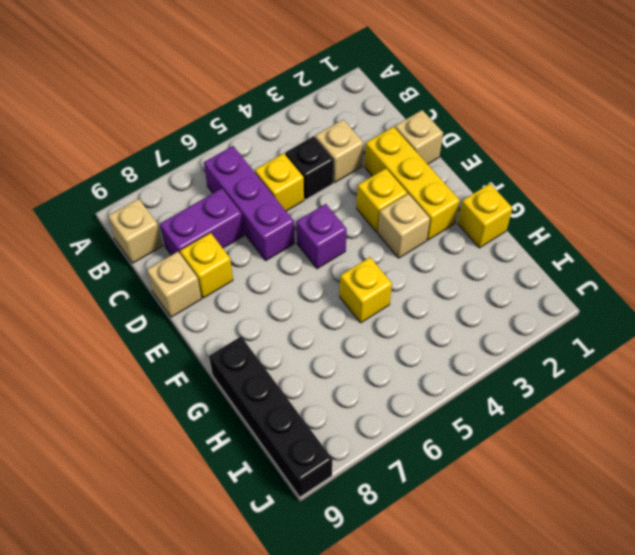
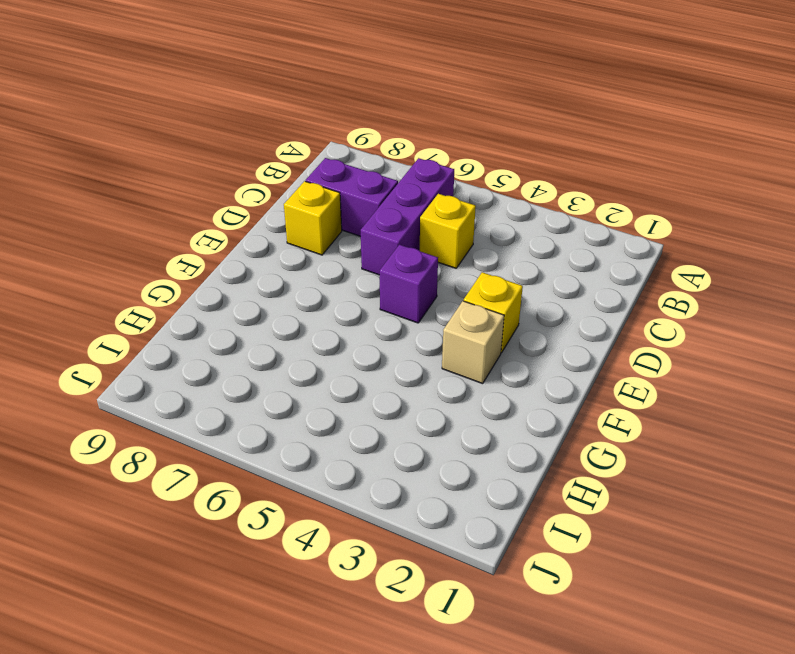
none -> tan brick B9 level 1
none -> tan brick C3 level 1
none -> black brick C4 level 1

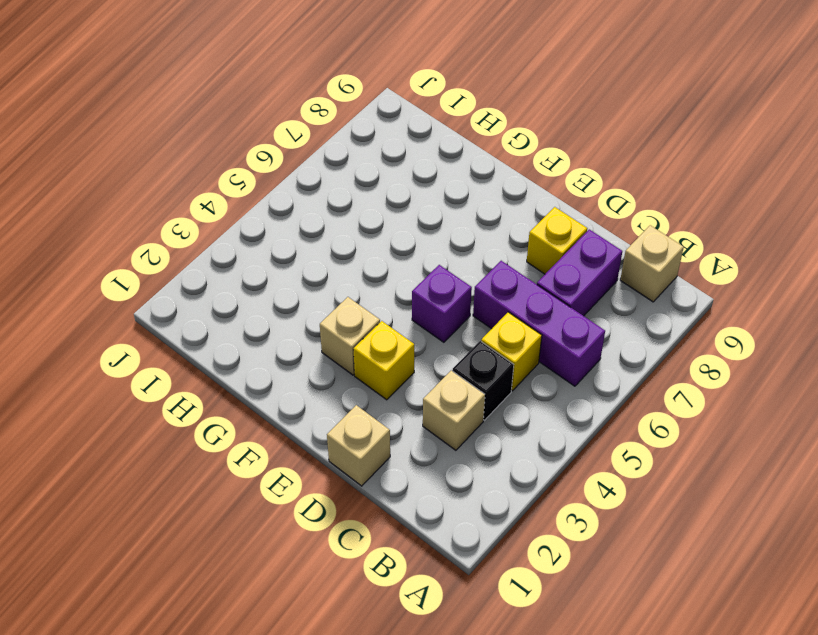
none -> yellow brick D2:F2 level 1
none -> tan brick D9 level 1
none -> yellow brick G1 level 1

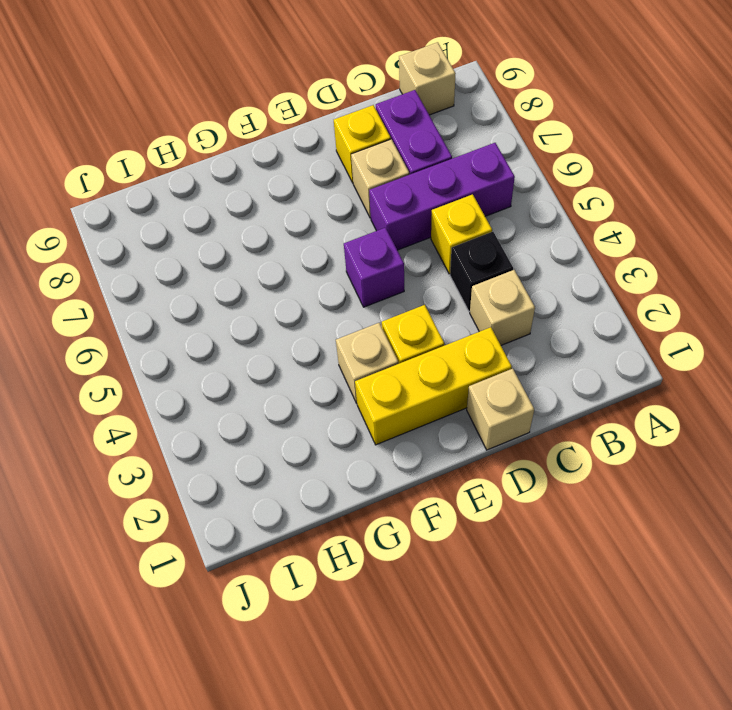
tan brick D7 level 1 -> tan brick D9 level 1
none -> yellow brick G1 level 1
none -> yellow brick G5 level 1
none -> black brick G9:J9 level 1

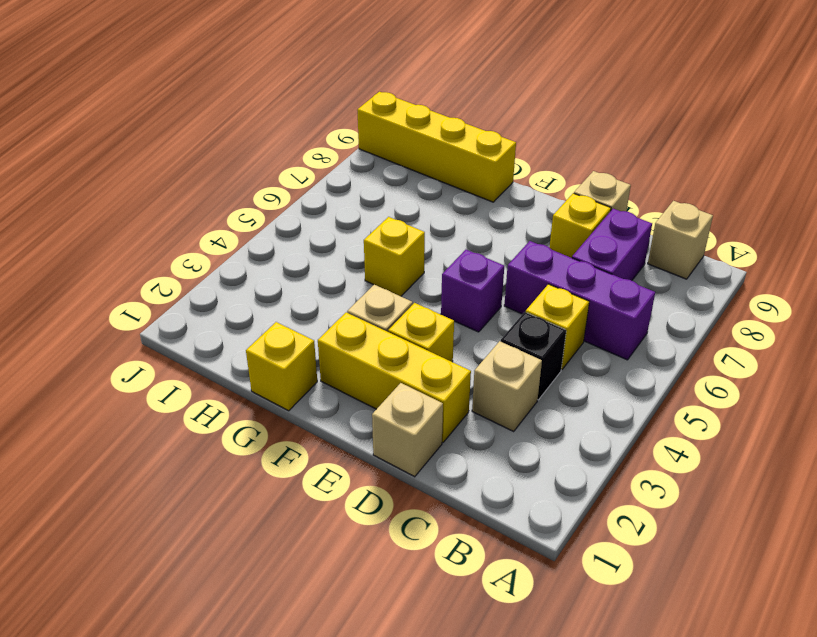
yellow brick G9:J9 level 1 -> black brick G9:J9 level 1

